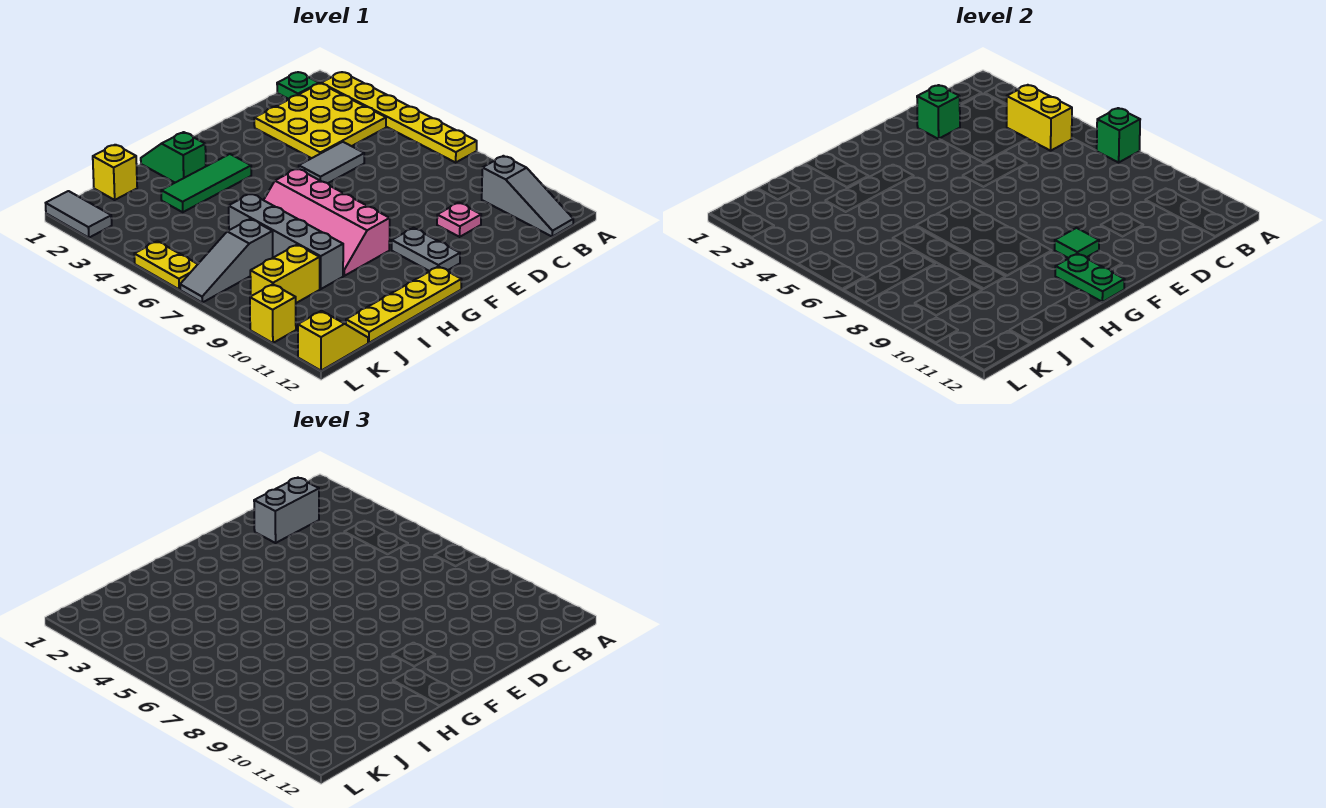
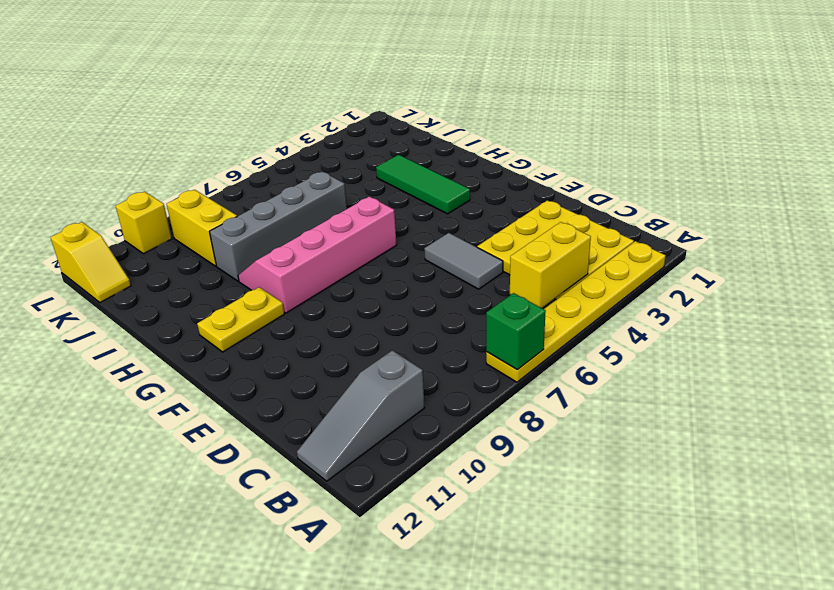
yellow plate G10:G11 level 1 -> yellow plate L5:L6 level 1
none -> green plate B1 level 1
none -> pink plate D10 level 1
none -> grey plate F10:F11 level 1

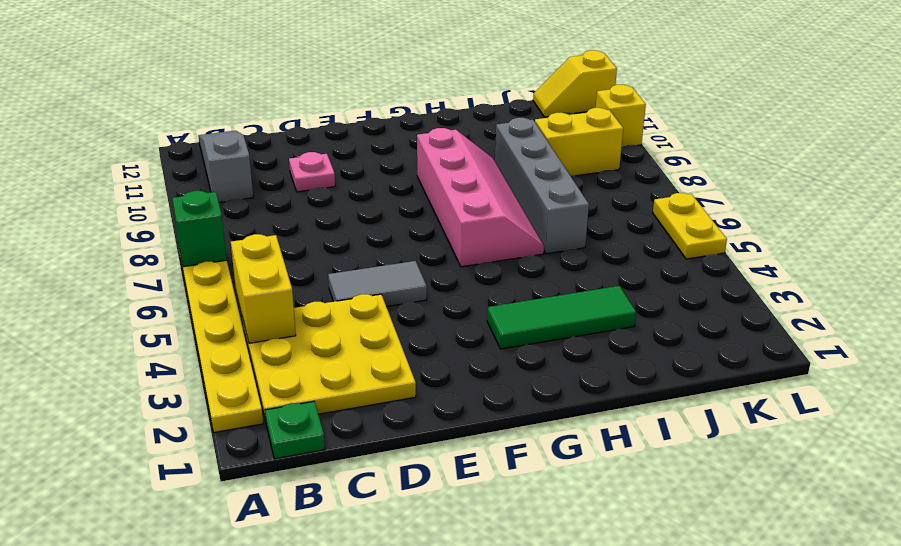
none -> grey plate F10:F11 level 1
none -> yellow plate G12:J12 level 1
none -> green slope H1:H2 level 1 top 2

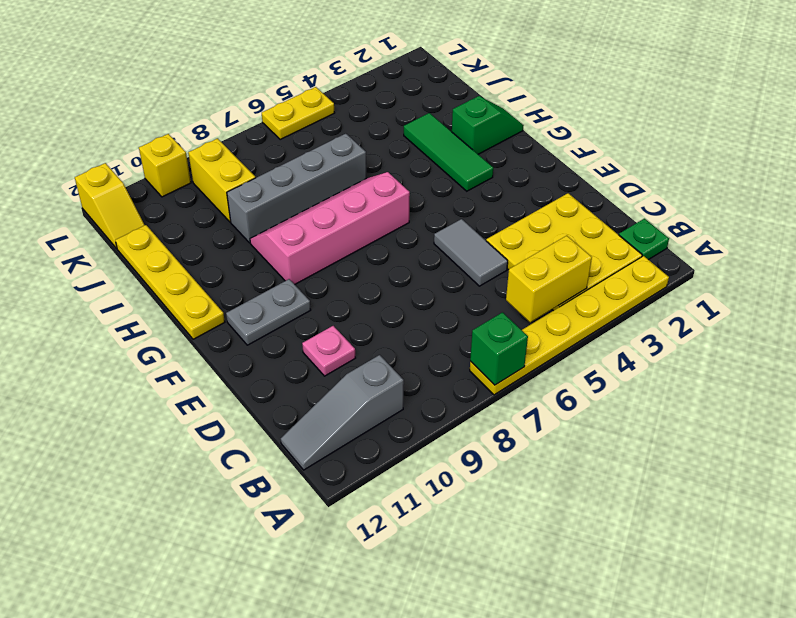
none -> yellow brick J1 level 1
none -> grey slope J7:L7 level 1 top J
none -> grey tile L1:L2 level 1

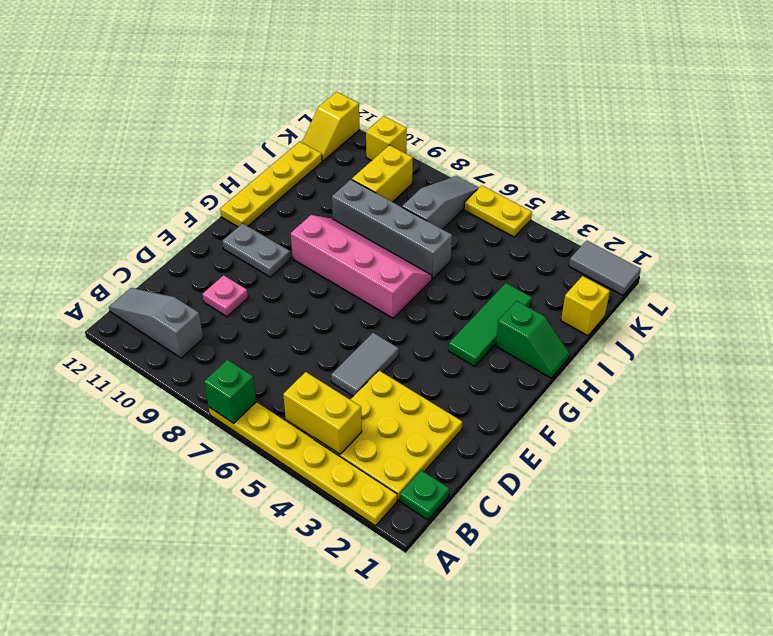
none -> green brick D2 level 2
none -> green tile F10 level 2
none -> green plate G11:G12 level 2

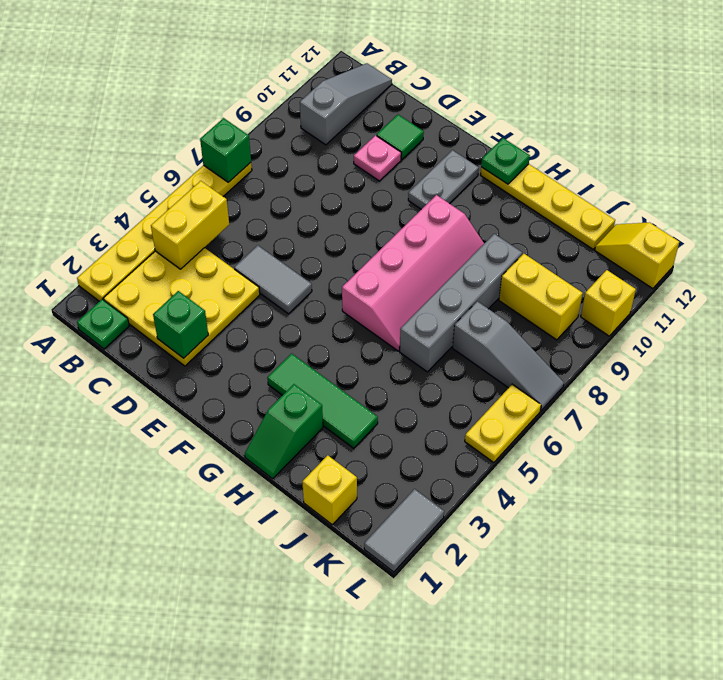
green tile D11 level 1 -> green tile F10 level 2
green plate G12 level 2 -> green plate G11:G12 level 2
none -> grey brick C2:D2 level 3

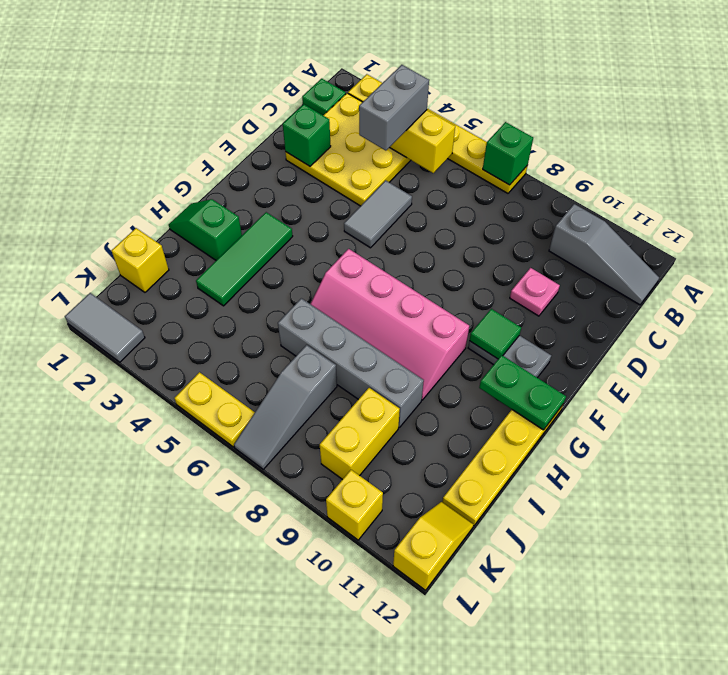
grey brick B4:C4 level 3 -> grey brick C2:D2 level 3

